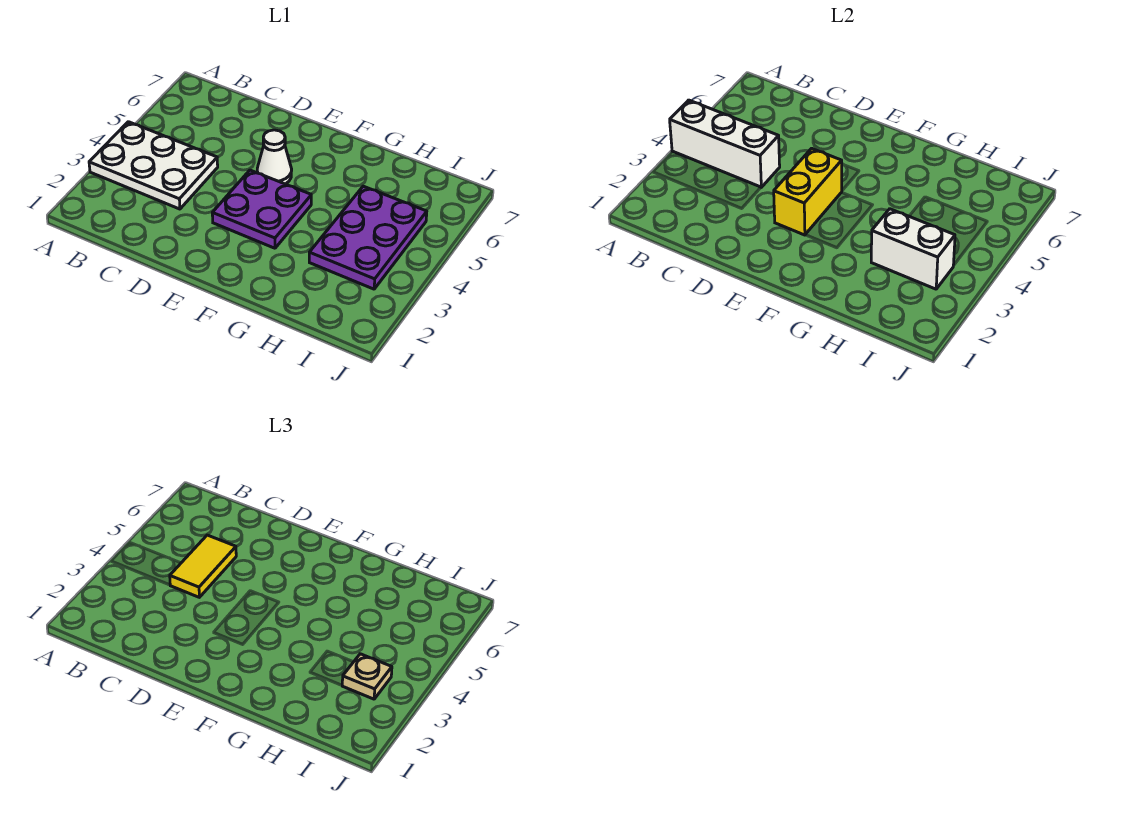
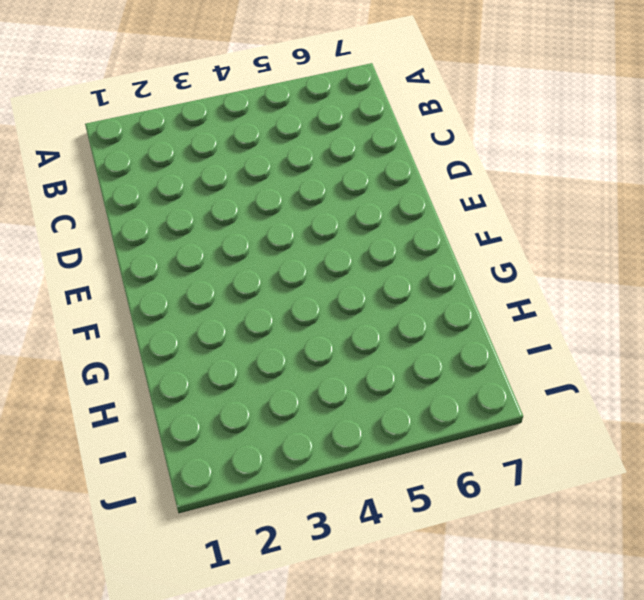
none -> white plate A3:C4 level 1
none -> purple plate E3:F4 level 1

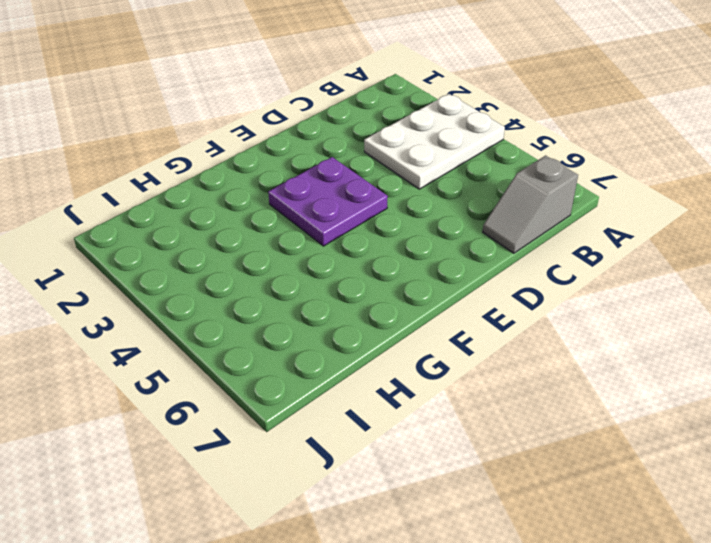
grey slope B7:C7 level 1 top B -> none
none -> white cone E5 level 1
none -> purple plate H3:I5 level 1

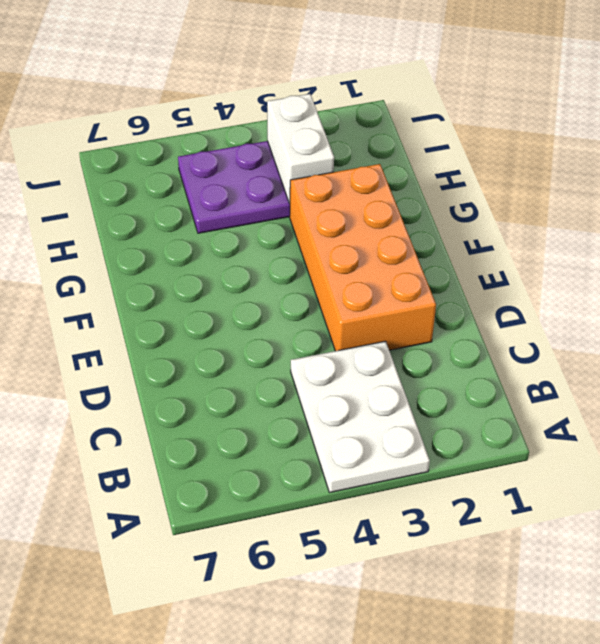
orange brick D2:G3 level 1 -> purple plate E3:F4 level 1
none -> white cone E5 level 1
none -> white brick A4:C4 level 2

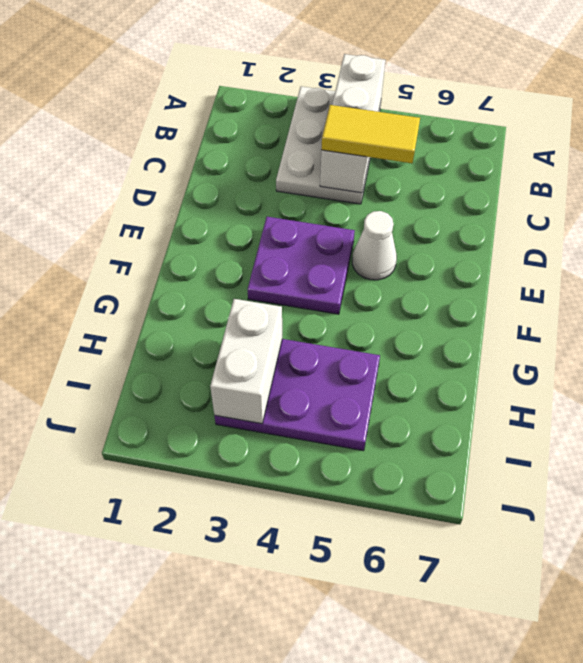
none -> yellow brick E3:E4 level 2
none -> tan plate I3 level 3

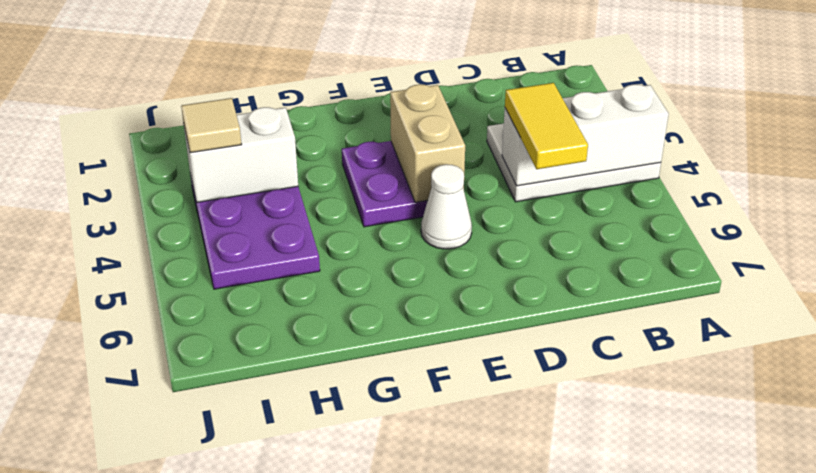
tan brick E3:E4 level 2 -> yellow brick E3:E4 level 2
tan tile I3 level 3 -> tan plate I3 level 3

